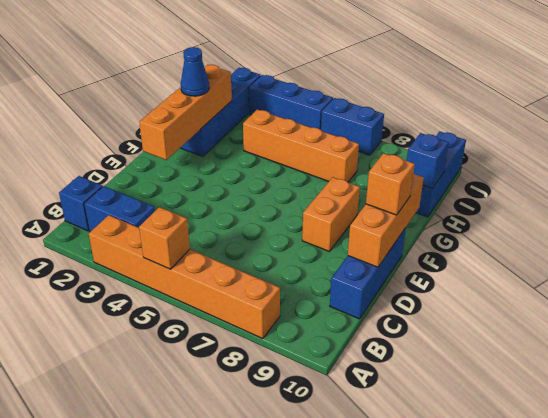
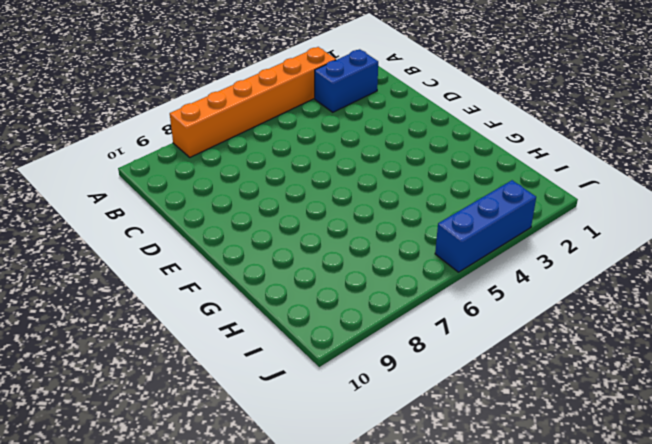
none -> blue brick B1 level 1
none -> blue brick C10:E10 level 1
none -> orange brick E8:F8 level 1

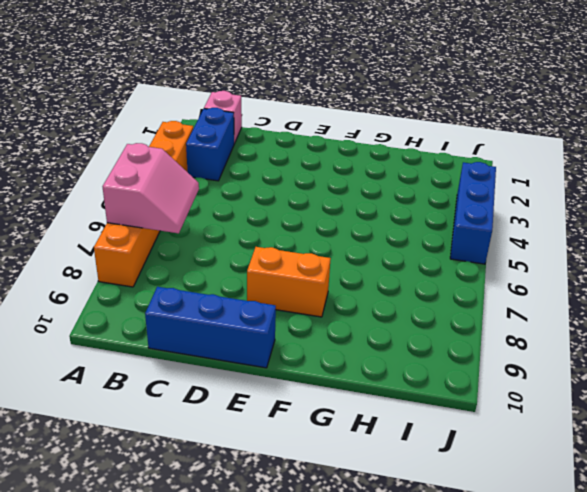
pink slope A6:B7 level 2 top A -> none
pink brick B1 level 1 -> blue brick B1 level 1
none -> blue brick G2:J2 level 1
none -> orange brick H4:H7 level 1
none -> blue brick H10:J10 level 1

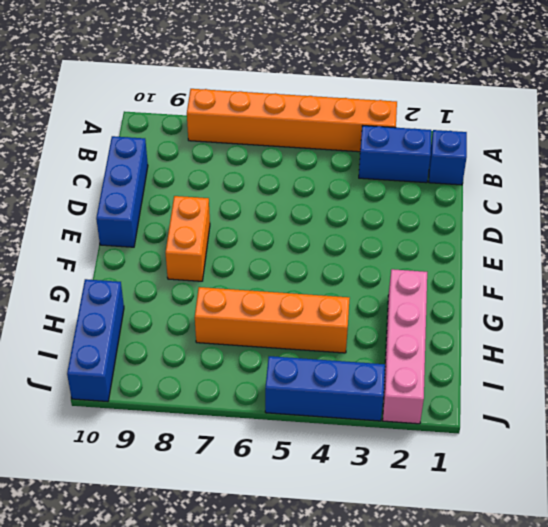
pink brick G2:J2 level 1 -> blue brick G2:J2 level 1
none -> blue brick J6:J7 level 1
none -> orange brick A5 level 2
none -> orange brick D10:F10 level 2

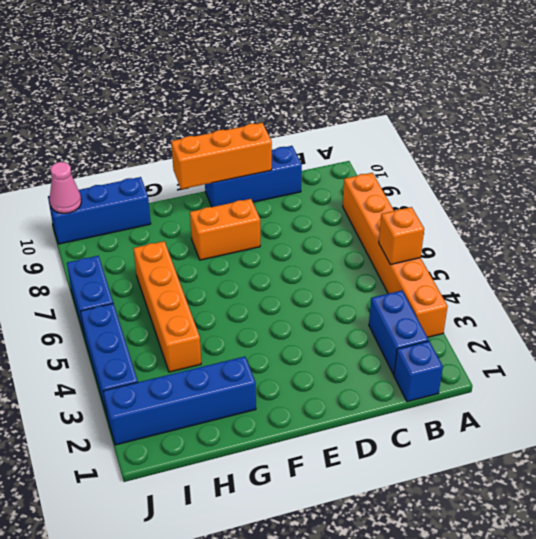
pink cone J10 level 2 -> none
none -> orange brick E2:H2 level 2
none -> blue brick H10 level 2
none -> orange brick E10 level 3

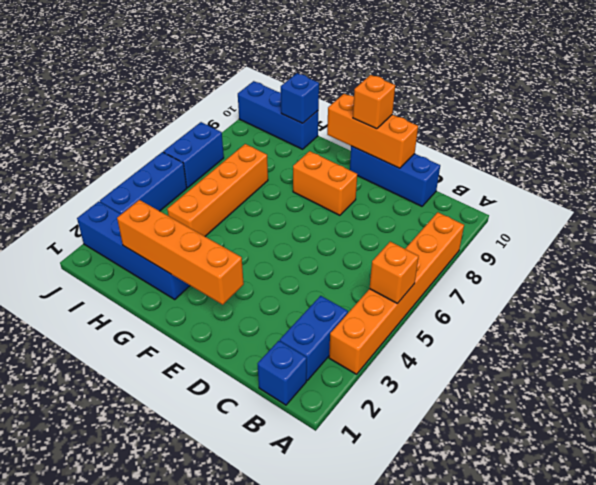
none -> blue cone G2 level 3

